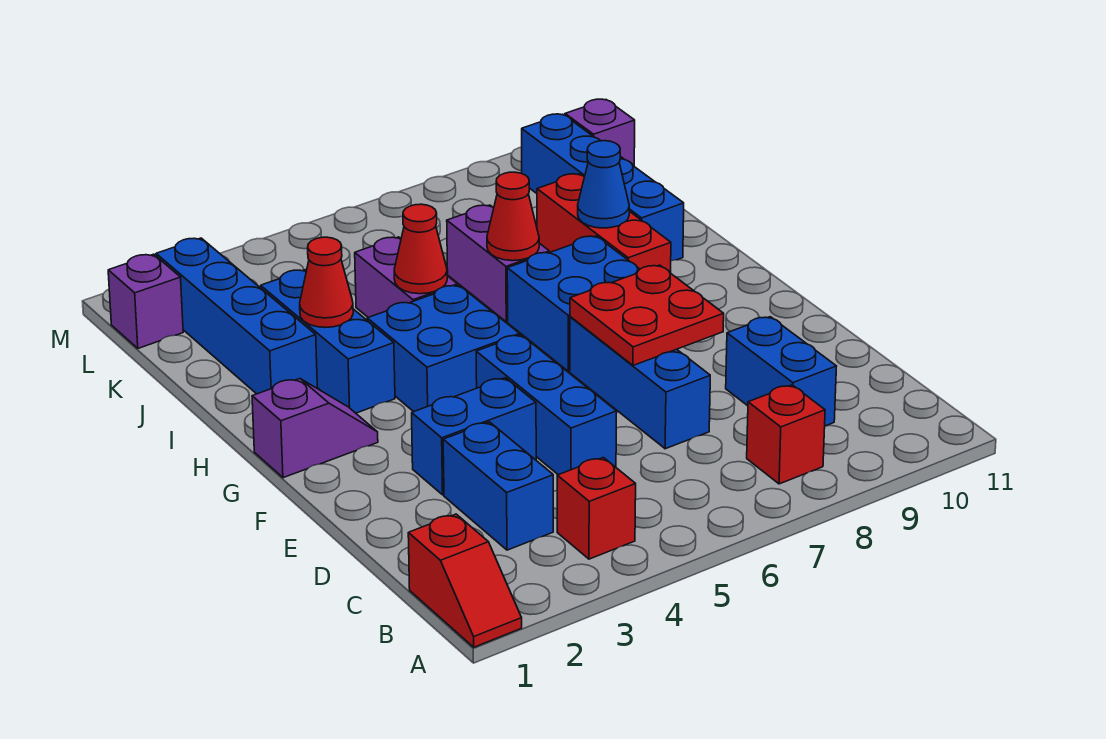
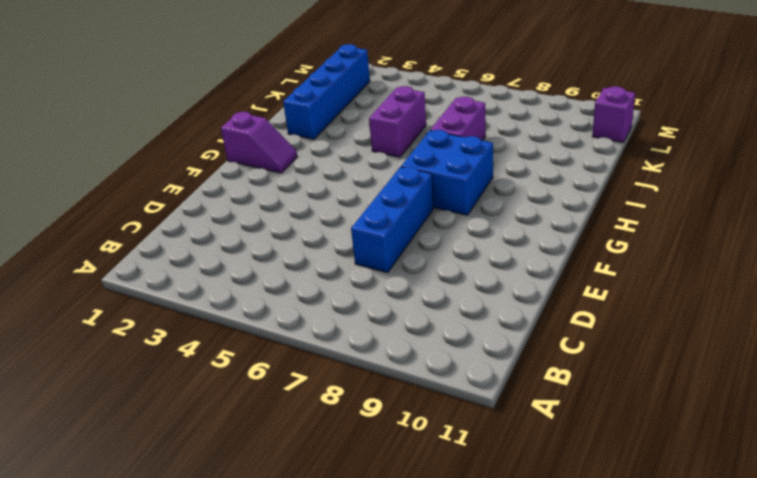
none -> red slope A1:B1 level 1 top B
none -> red brick B4 level 1
none -> red brick B8 level 1

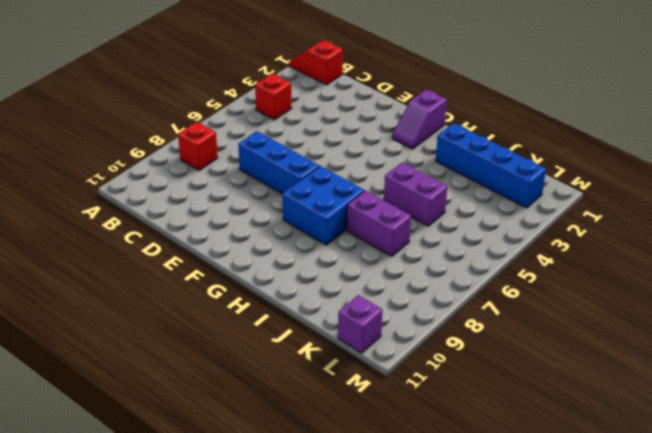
none -> blue brick C3:D3 level 1
none -> blue brick C9:D9 level 1
none -> blue brick D5:F5 level 1

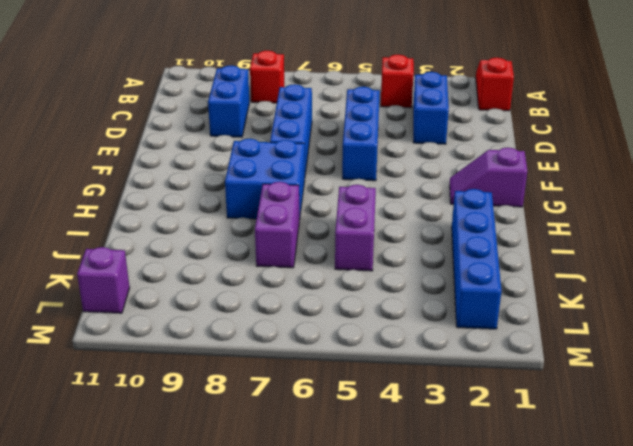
none -> blue brick E3:E4 level 1
none -> blue brick G4:H5 level 1
none -> blue brick H3:J3 level 1

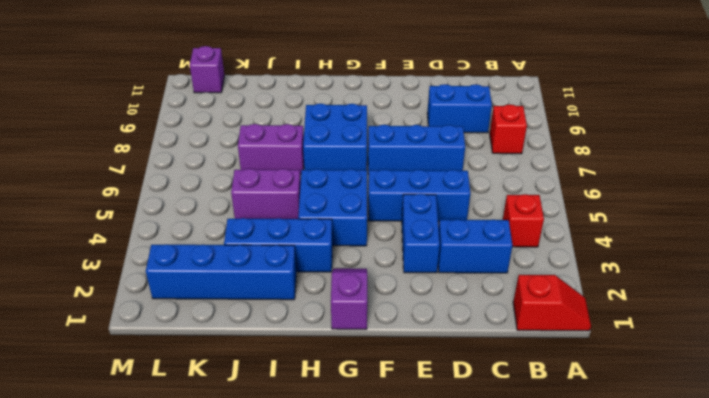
none -> red brick H9:J9 level 1
none -> blue brick I10:L10 level 1
none -> purple brick L1 level 1

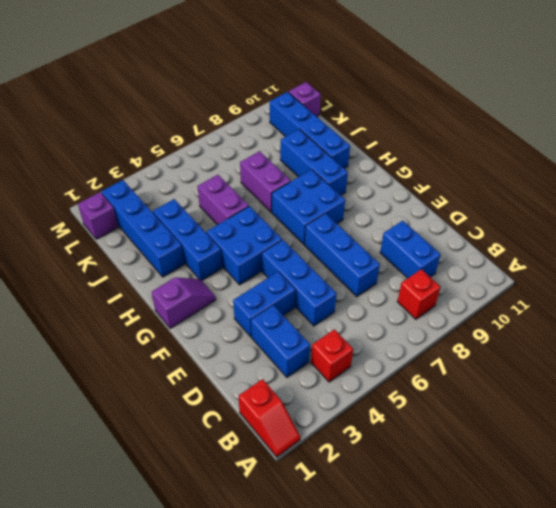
blue brick H9:J9 level 1 -> red brick H9:J9 level 1
none -> red plate E7:F8 level 2
none -> red cone I3 level 2
none -> red cone I5 level 2

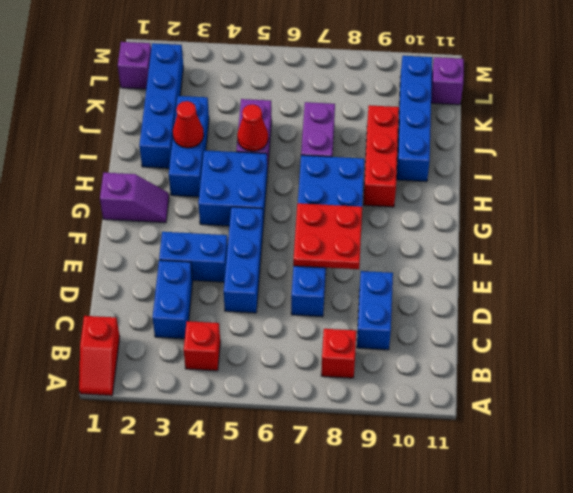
none -> red cone I7 level 2
none -> blue cone I9 level 2

